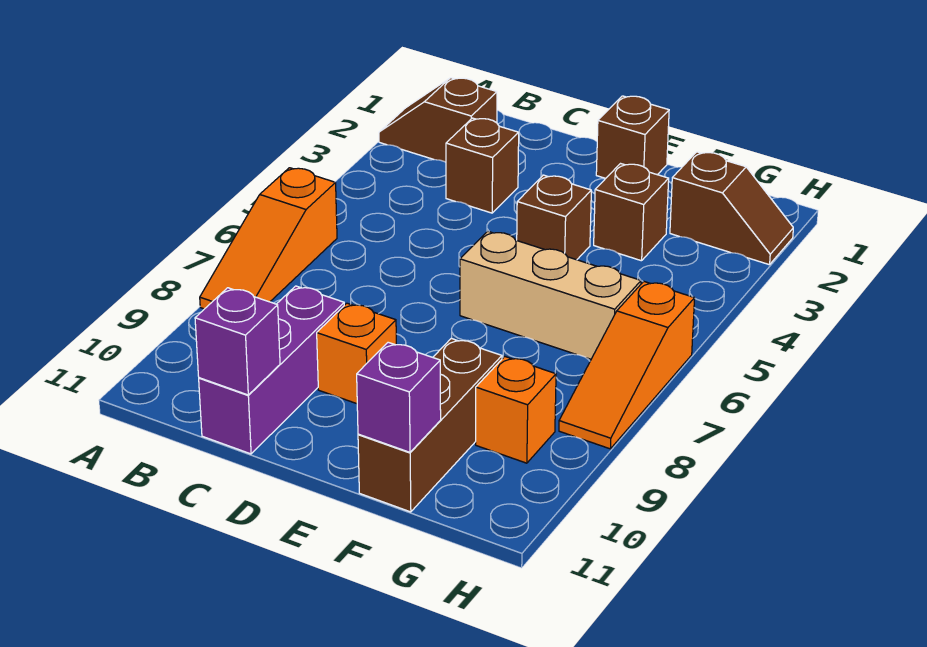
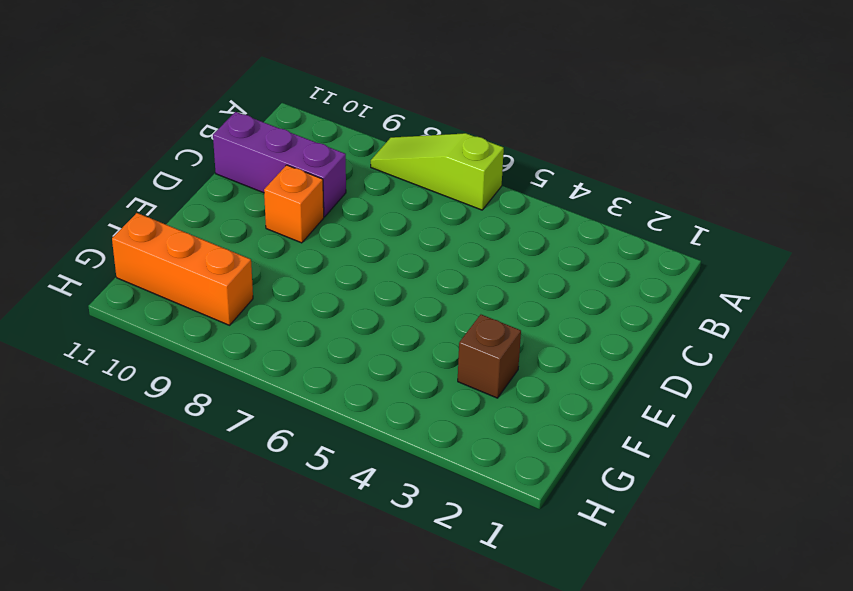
lime slope A6:A8 level 1 top 6 -> orange slope A6:A8 level 1 top 6
orange brick G9:G11 level 1 -> orange brick G9 level 1
none -> brown slope A2:B2 level 1 top B
none -> brown brick C3 level 1
none -> brown brick E1 level 1

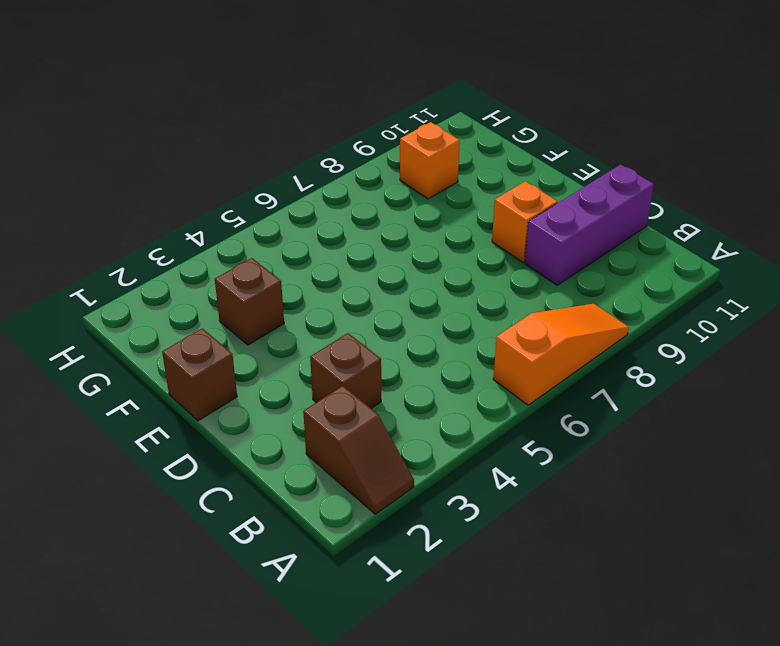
none -> brown brick E4 level 1
none -> tan brick E6:G6 level 1
none -> brown brick F9:F11 level 1

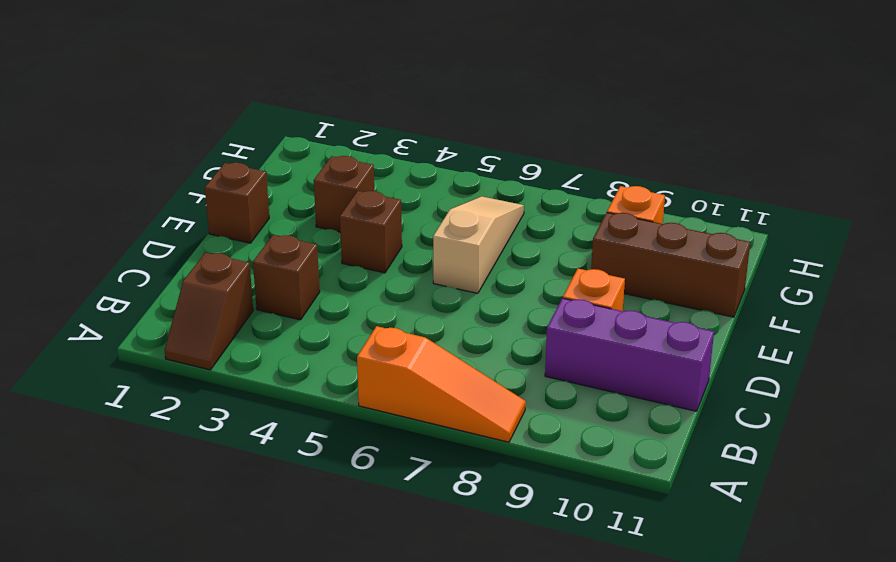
tan slope E6:G6 level 1 top E -> tan brick E6:G6 level 1
none -> brown slope G2:H2 level 1 top G
none -> orange slope H6:H8 level 1 top 6
none -> purple brick C11 level 2

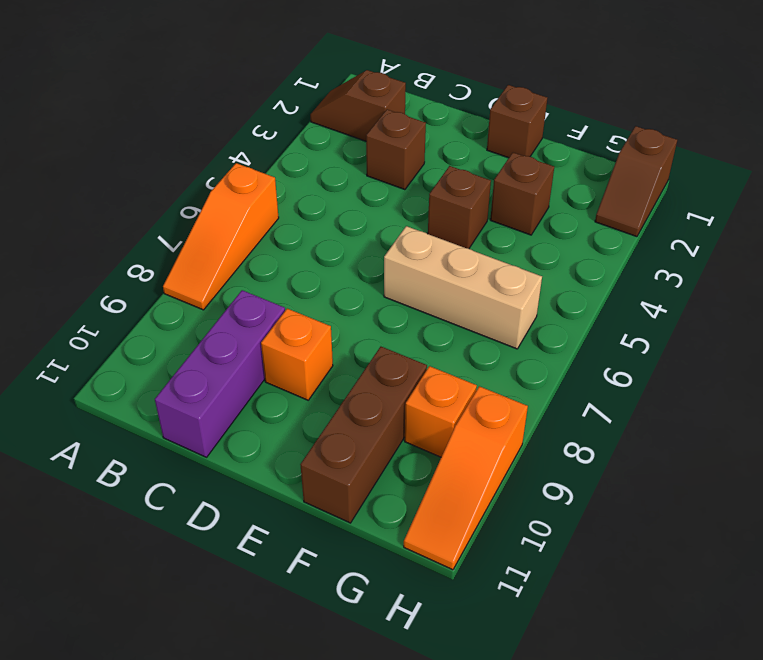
brown slope H1:H2 level 1 top 1 -> brown slope G2:H2 level 1 top G
orange slope H9:H11 level 1 top 9 -> orange slope H6:H8 level 1 top 6
none -> purple brick C11 level 2
none -> purple brick F11 level 2

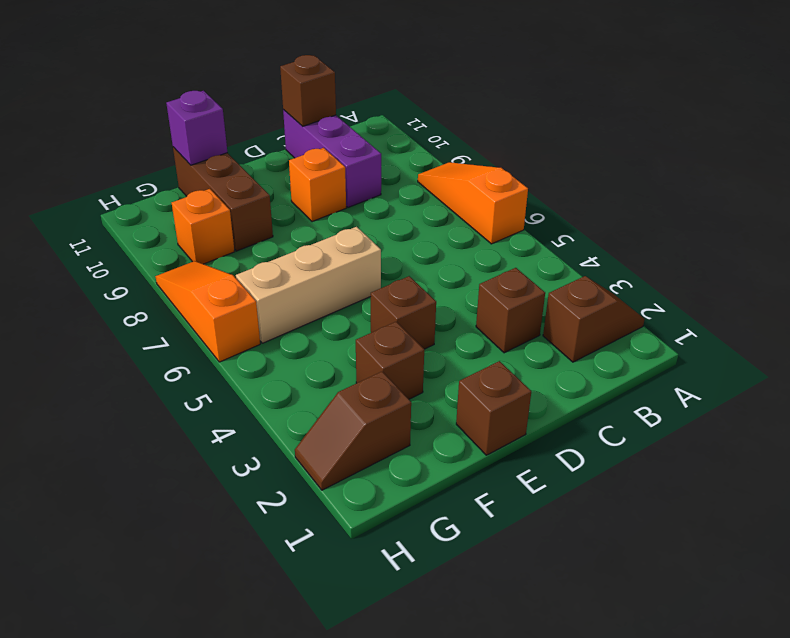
brown brick C11 level 2 -> purple brick C11 level 2

